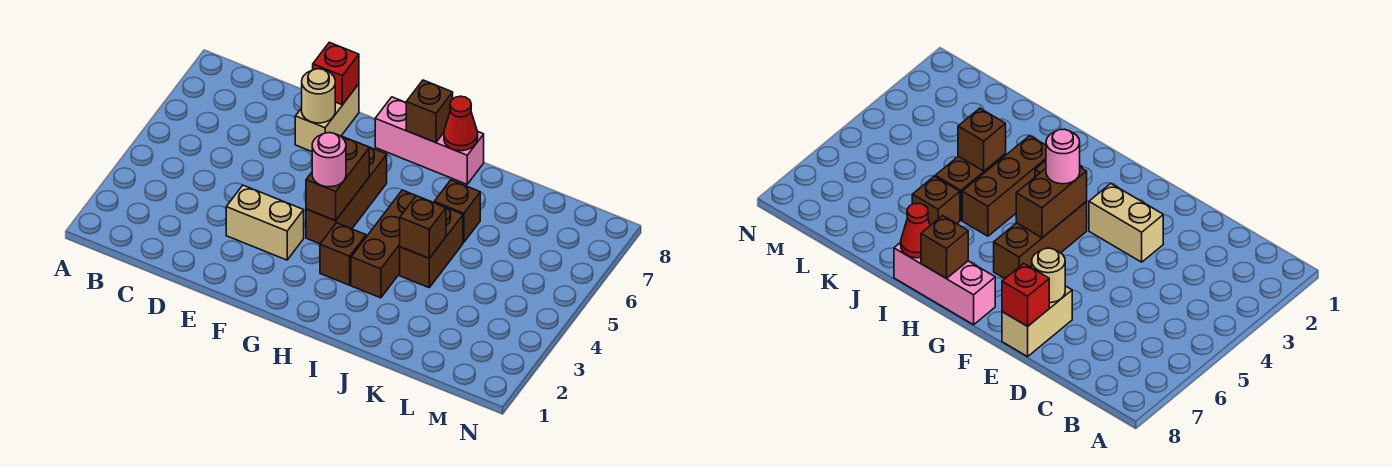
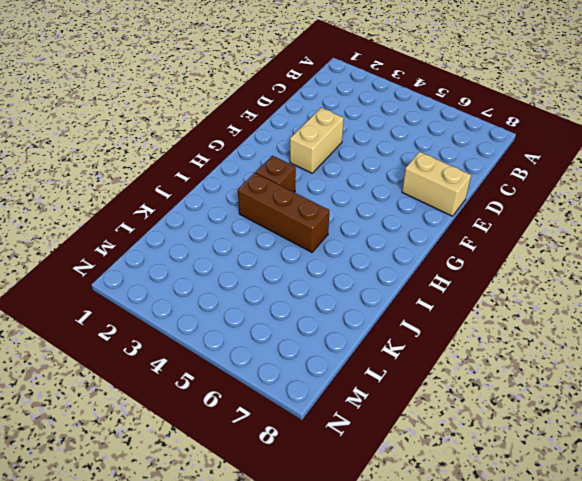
none -> brown brick G4:G6 level 1
none -> pink brick G8:I8 level 1
none -> brown brick J4:J5 level 1

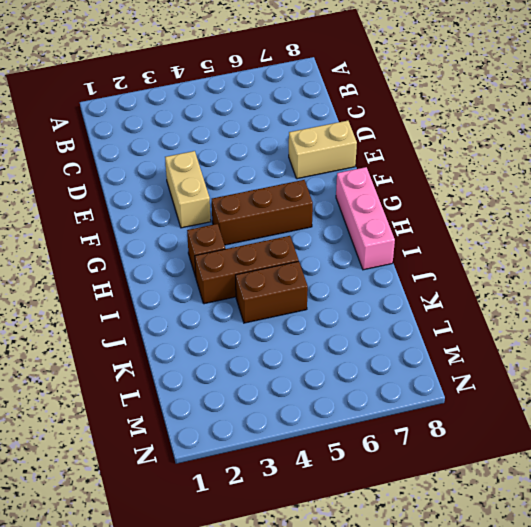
none -> brown brick J6 level 1
none -> tan round brick E7 level 2
none -> red brick E8 level 2

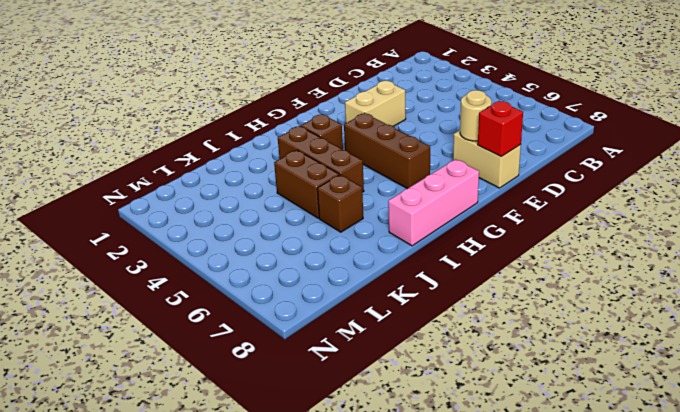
none -> brown brick G4:G5 level 2
none -> brown brick H8 level 2
none -> red cone I8 level 2

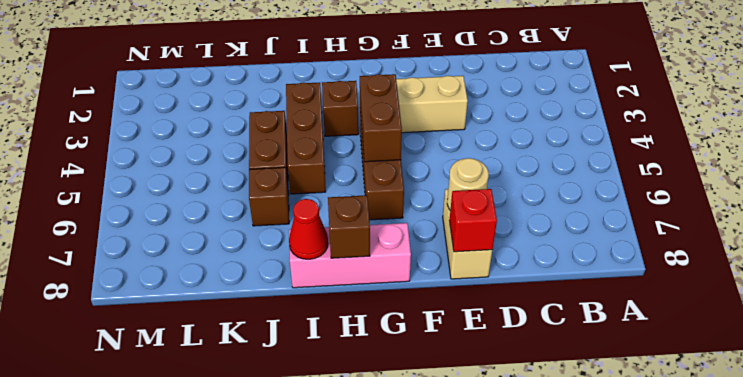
none -> brown brick J4 level 2
none -> pink round brick G4 level 3

